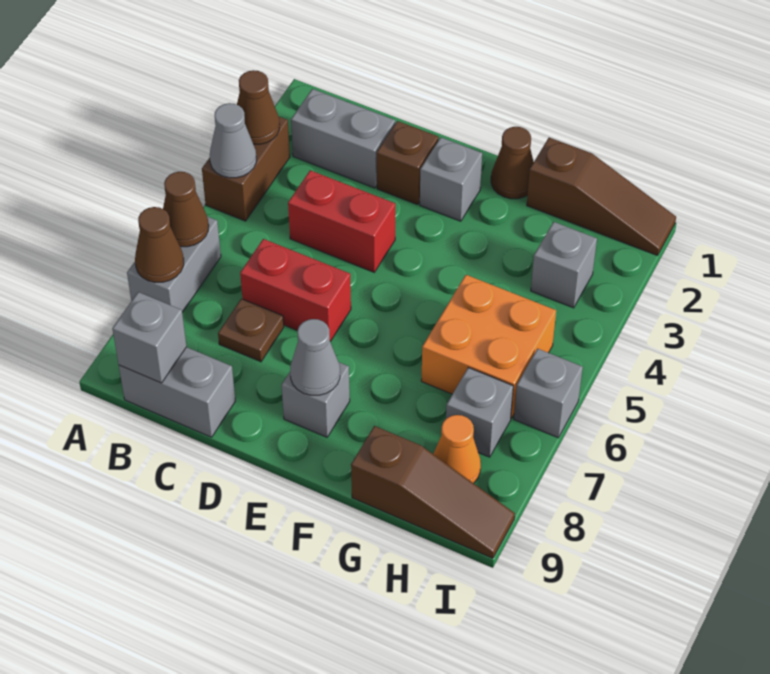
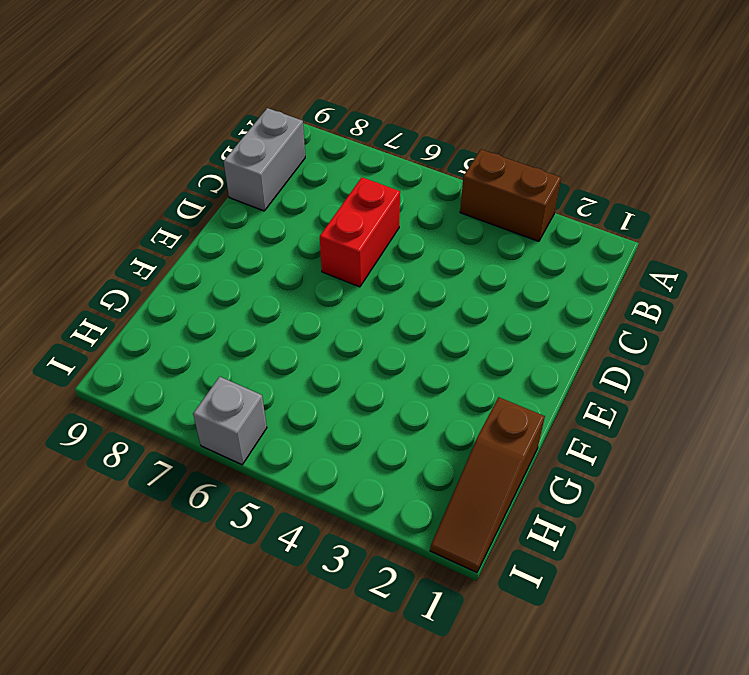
none -> grey brick A6:A7 level 1
none -> grey brick B2:C2 level 1
none -> red brick C4:D4 level 1

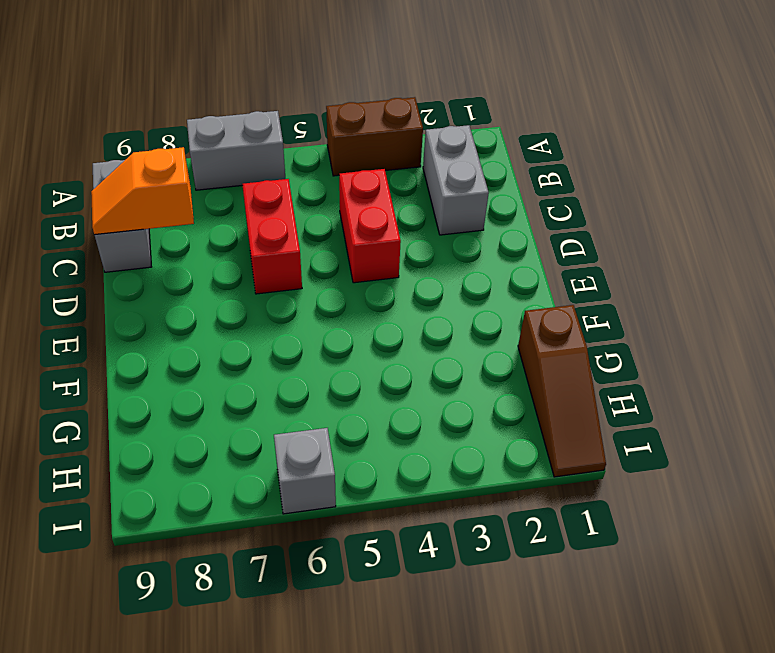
orange slope C8:C9 level 2 top 8 -> none
none -> brown plate C7 level 1
none -> brown brick D2 level 1
none -> grey brick E2 level 1

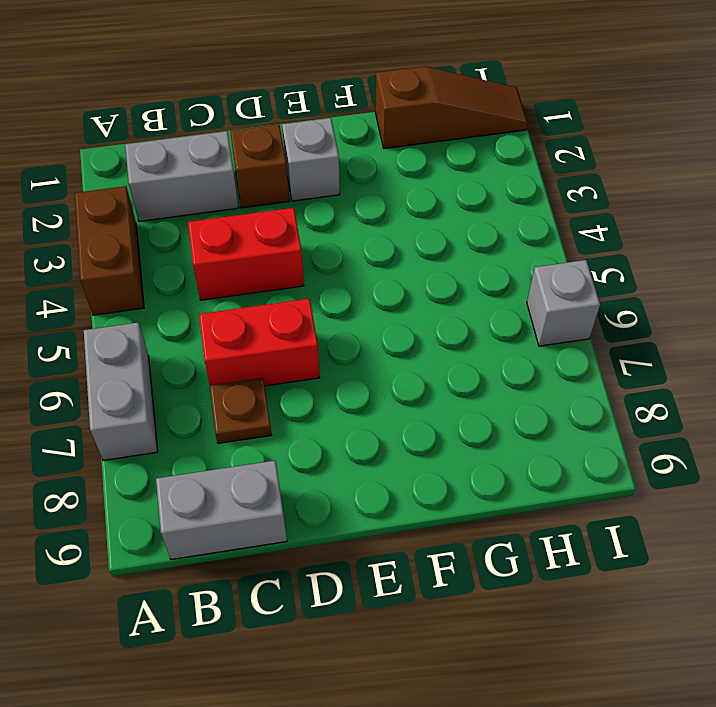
none -> grey brick E8 level 1
none -> brown cone F1 level 1
none -> orange brick G5:H6 level 1

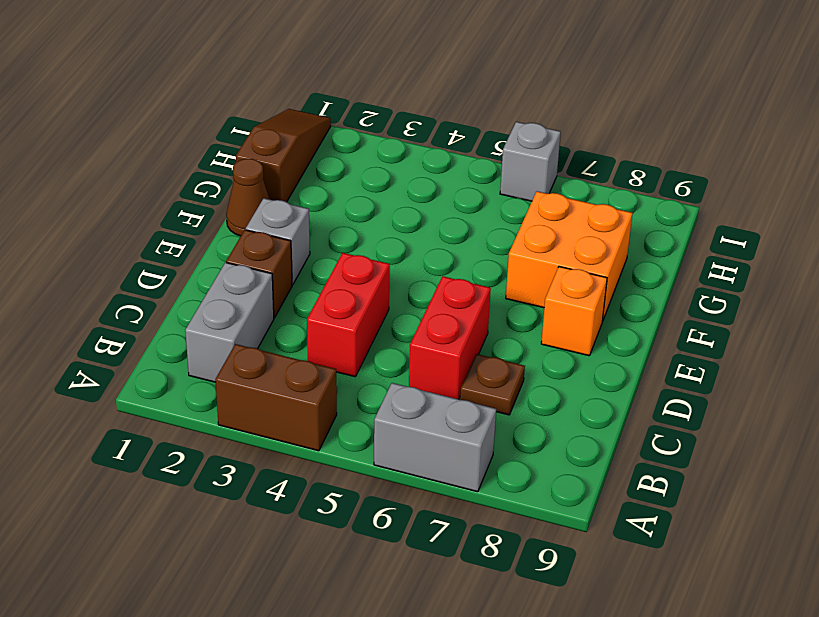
orange brick E8 level 1 -> grey brick E8 level 1
orange brick F7:G8 level 1 -> orange brick G5:H6 level 1
none -> grey brick B9:C9 level 1
none -> brown slope G9:I9 level 1 top G
none -> grey brick H3 level 1

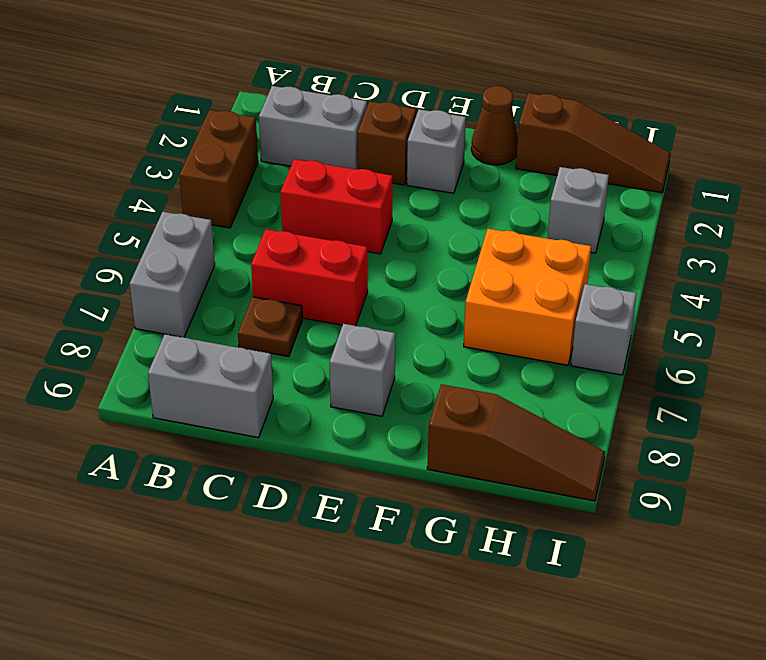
none -> grey brick H7 level 1
none -> orange cone H8 level 1
none -> brown cone A3 level 2

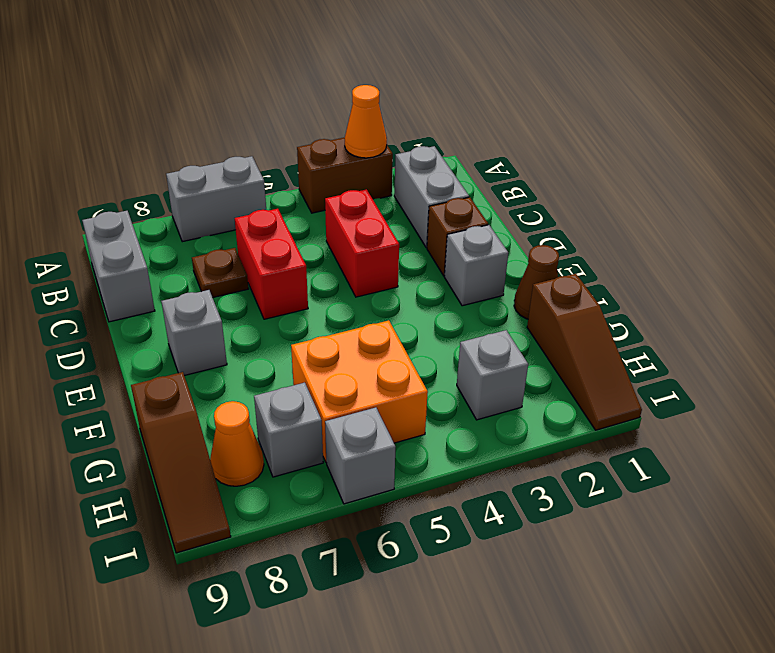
orange cone A3 level 2 -> brown cone A3 level 2
none -> grey cone A4 level 2
none -> brown cone A6 level 2
none -> brown cone A7 level 2

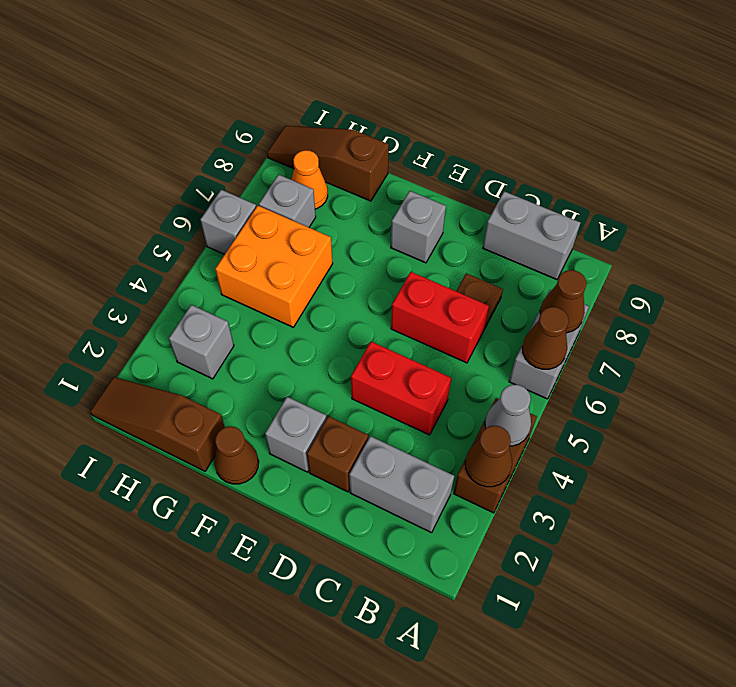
none -> grey brick B9 level 2
none -> grey cone E8 level 2

